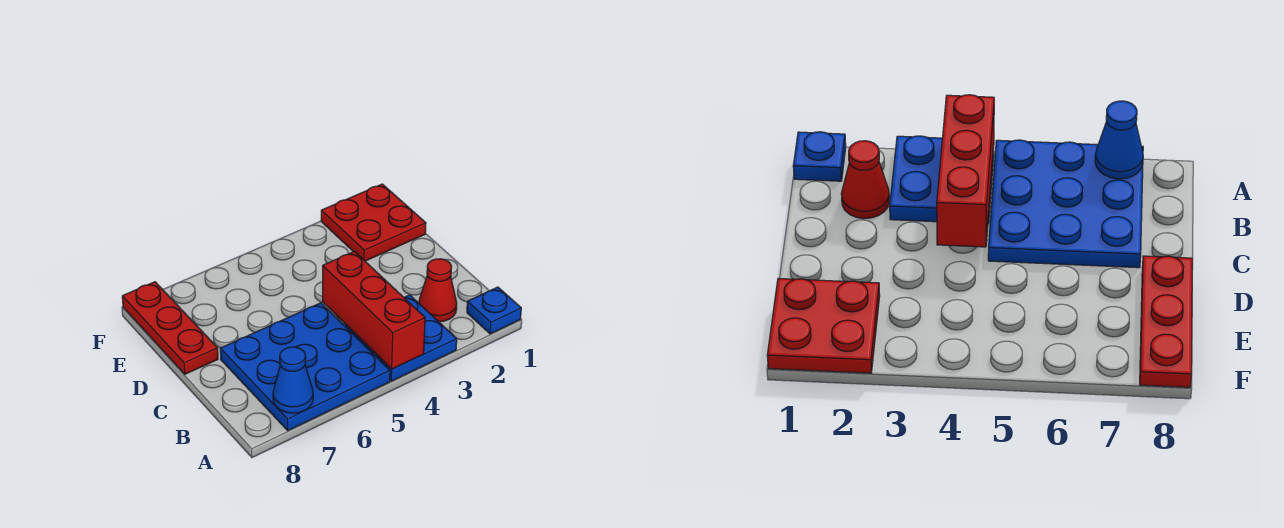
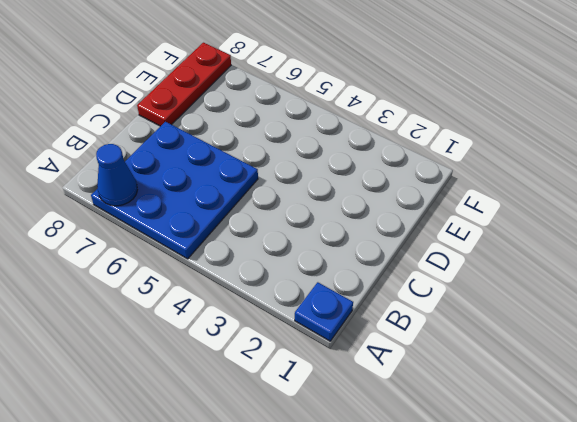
none -> blue plate A3:B4 level 1
none -> red cone B2 level 1

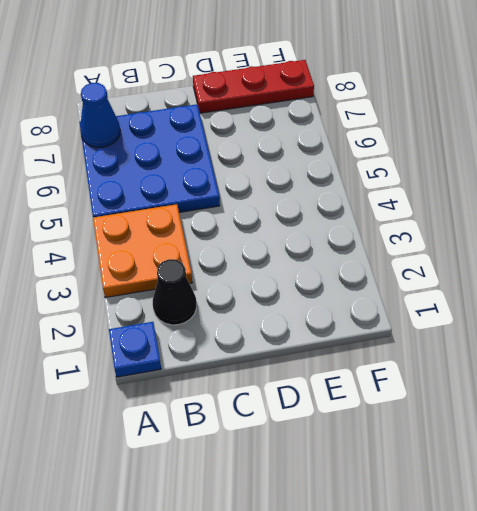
orange plate A3:B4 level 1 -> blue plate A3:B4 level 1
black cone B2 level 1 -> red cone B2 level 1
none -> red plate E1:F2 level 1
none -> red brick A4:C4 level 2

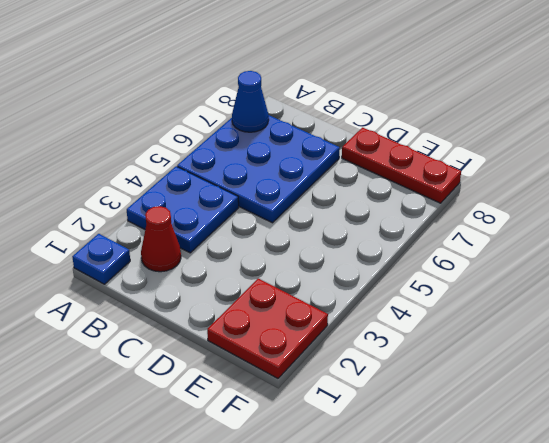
none -> red brick A4:C4 level 2

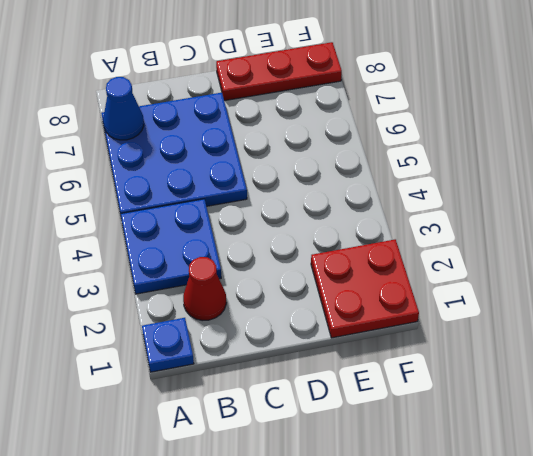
none -> red brick A4:C4 level 2

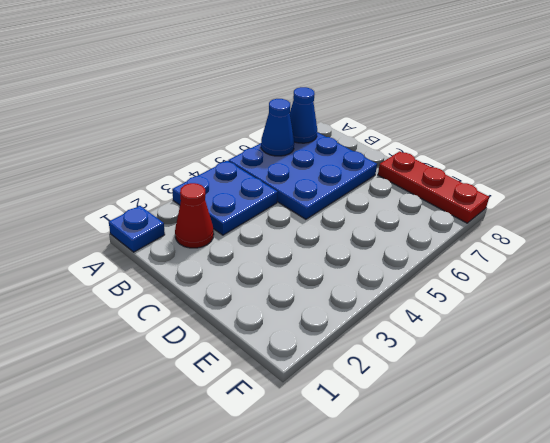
blue cone A6 level 2 -> none
none -> red plate E1:F2 level 1
none -> red brick A4:C4 level 2

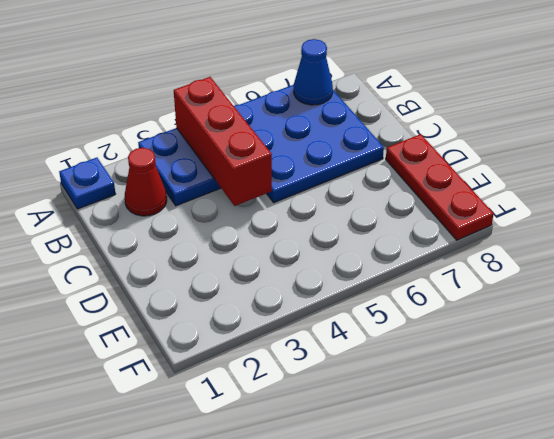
none -> red plate E1:F2 level 1

